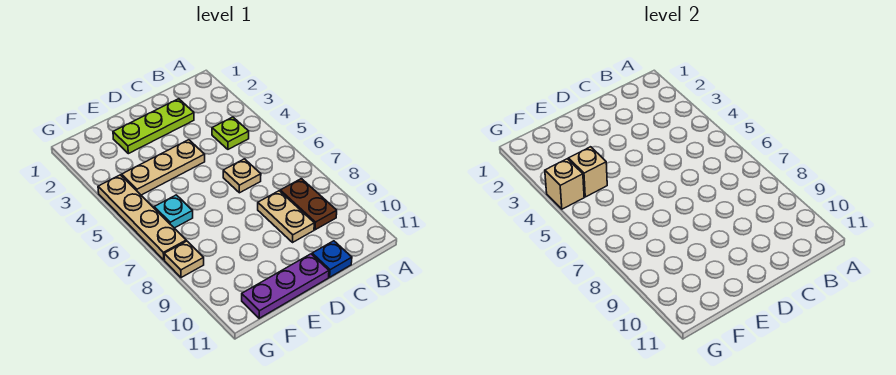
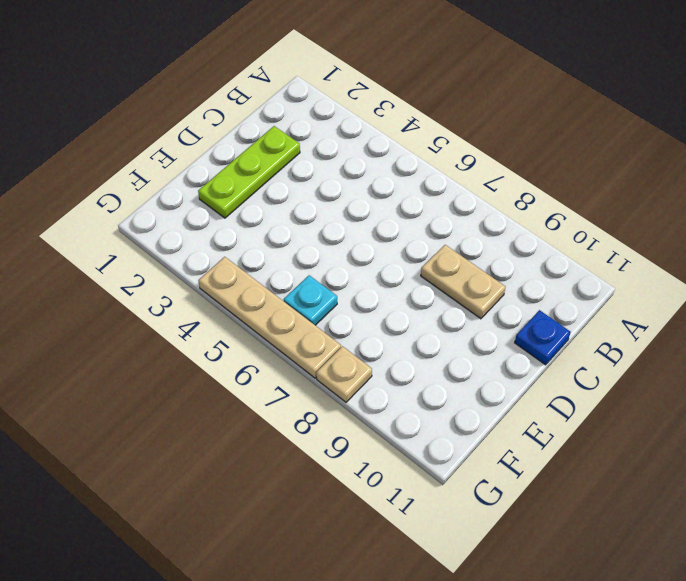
none -> lime plate B4 level 1
none -> brown plate B8:B9 level 1
none -> tan plate C6 level 1

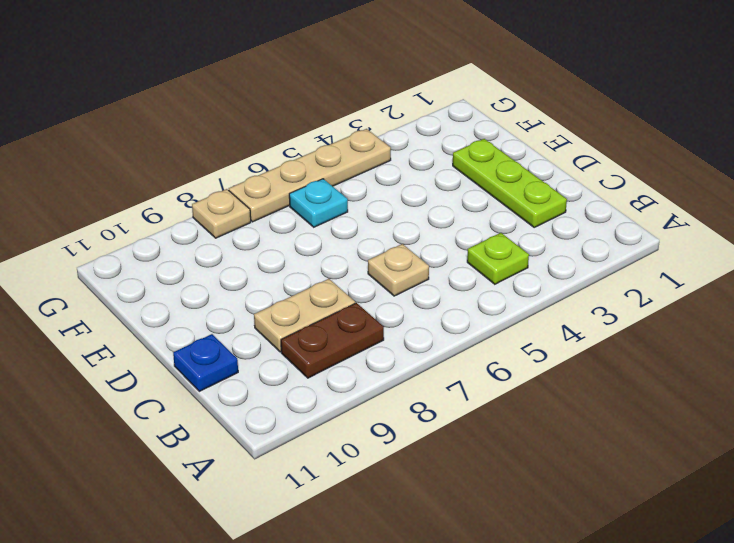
none -> tan plate D4:F4 level 1
none -> purple plate D11:F11 level 1
none -> tan brick F4 level 2

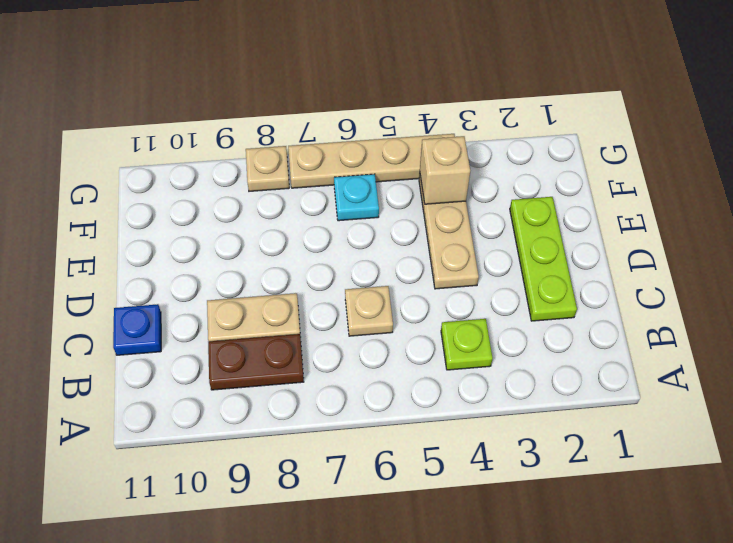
none -> purple plate D11:F11 level 1
none -> tan brick G4 level 2

